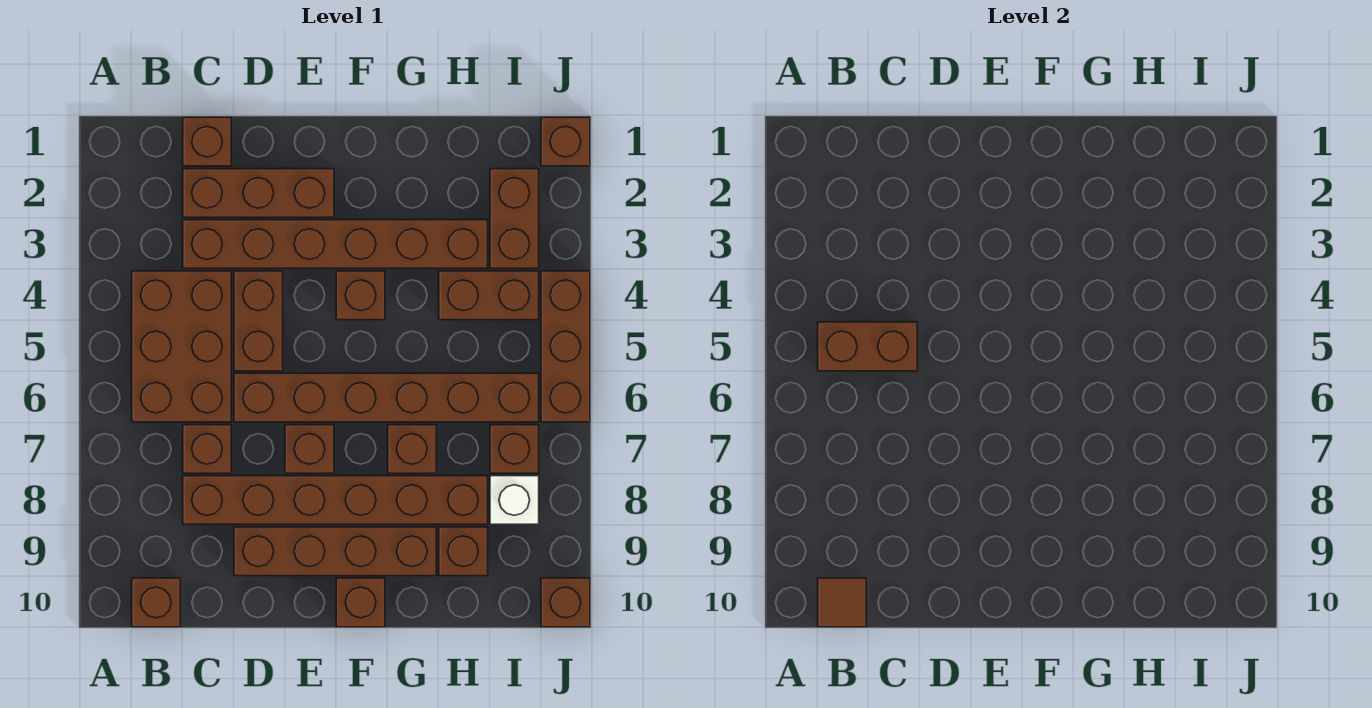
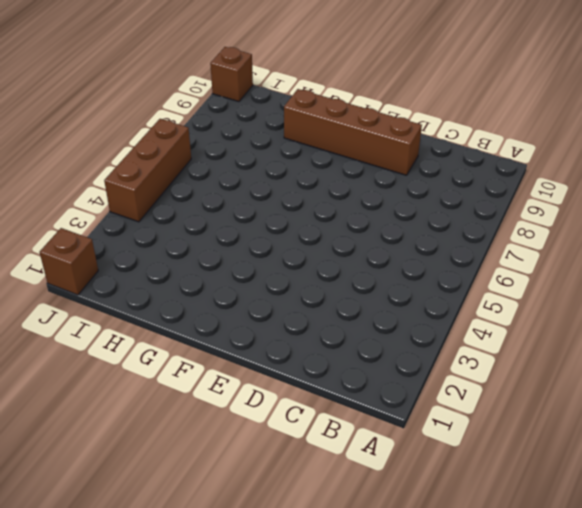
none -> brown brick B4:C6 level 1
none -> brown brick B10 level 1
none -> brown brick C1 level 1

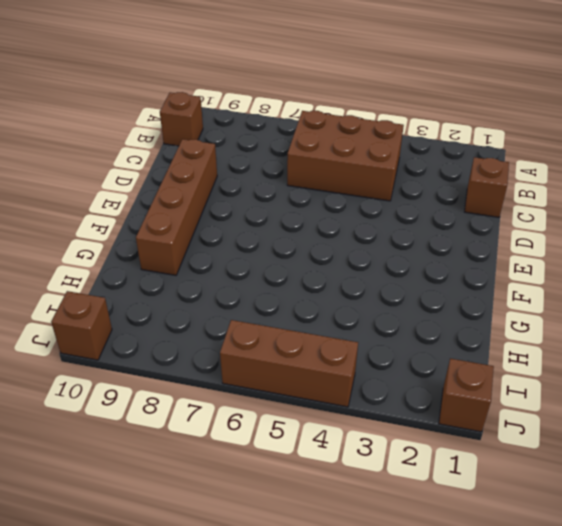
none -> brown brick C2:E2 level 1
none -> brown brick C3:H3 level 1
none -> brown brick C7 level 1

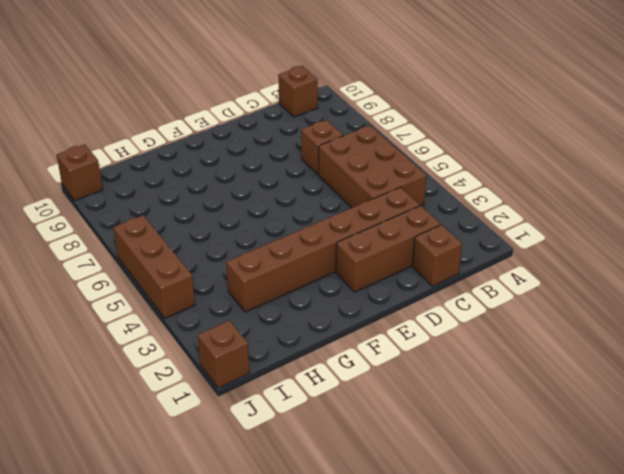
none -> brown brick C8:H8 level 1
none -> brown brick D4:D5 level 1
none -> brown brick D6:I6 level 1

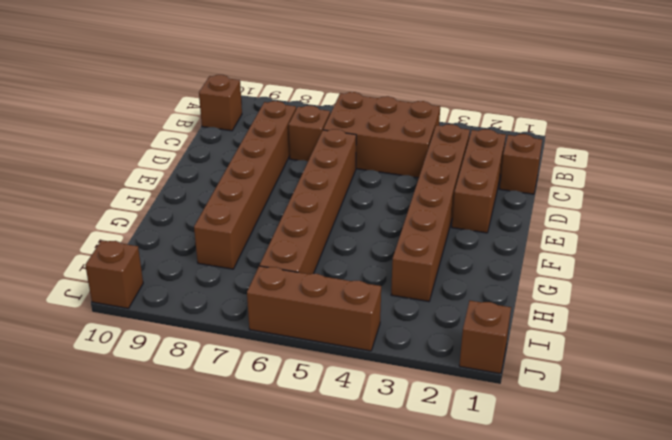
none -> brown brick D4:D5 level 1
none -> brown brick D9:G9 level 1
none -> brown brick E7 level 1

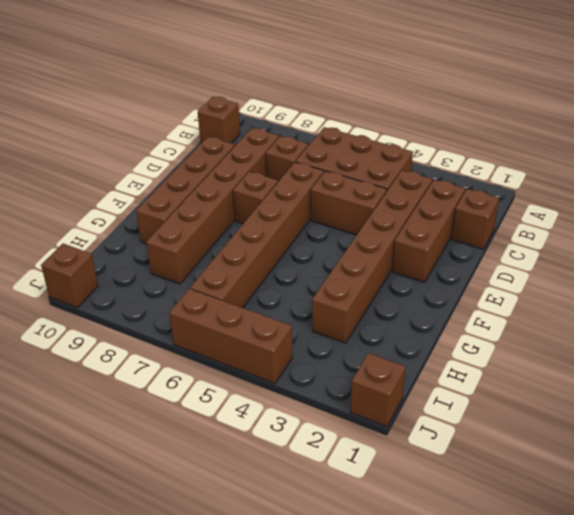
none -> brown brick F4 level 1
none -> brown brick F10 level 1
none -> brown brick G7 level 1

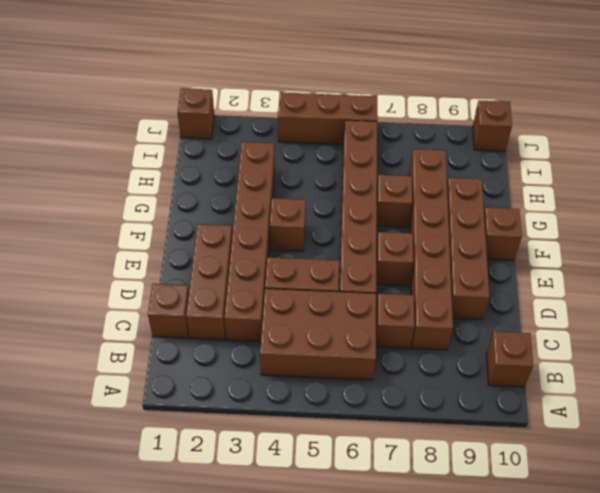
none -> brown brick H4:I4 level 1
none -> brown brick H9 level 1
none -> brown brick I2:I3 level 1

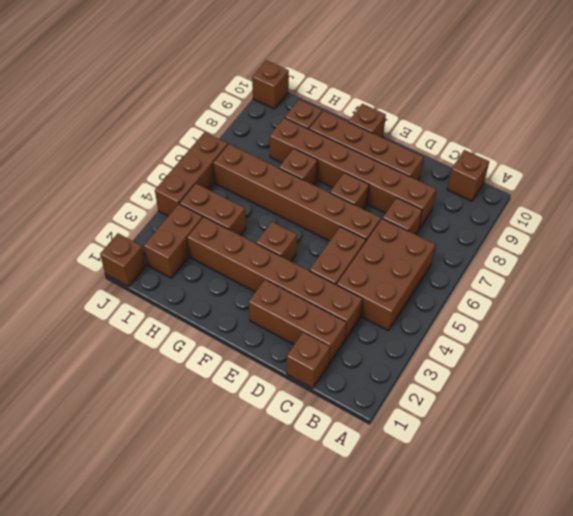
none -> brown brick I7 level 1
none -> white brick I8 level 1
none -> brown brick B5:C5 level 2

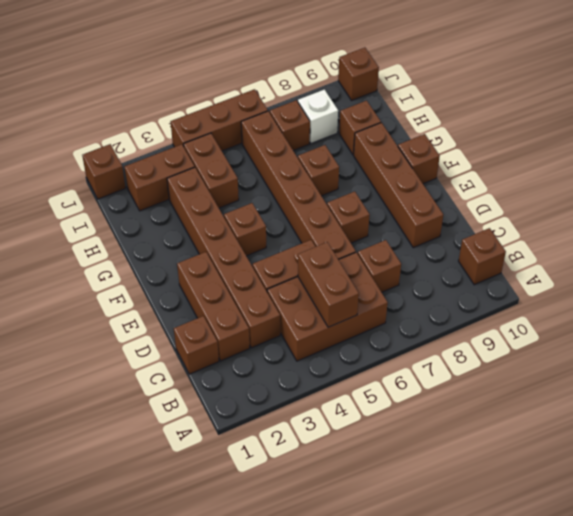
none -> brown brick C8:H8 level 1
none -> brown tile B10 level 2

